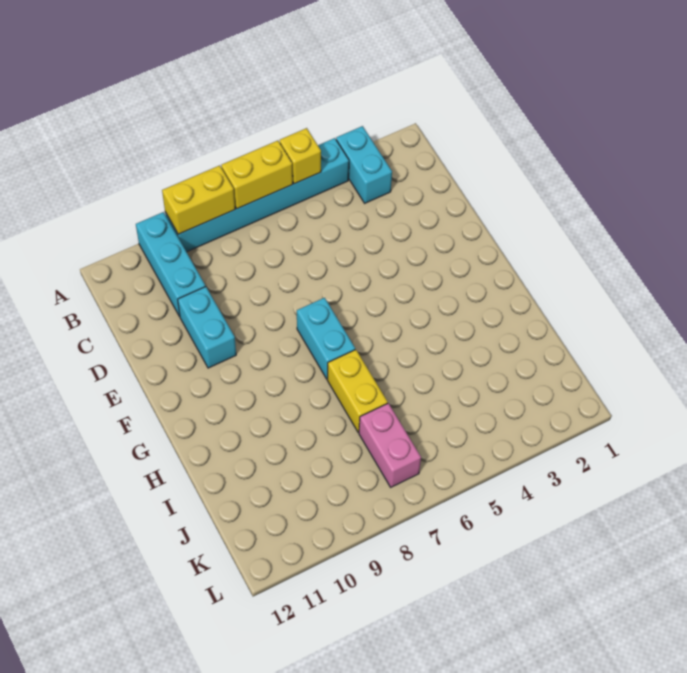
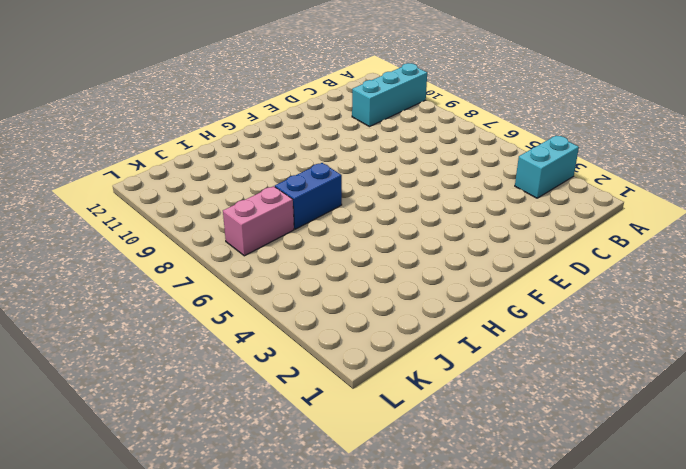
blue brick H7:I7 level 1 -> yellow brick H7:I7 level 1
none -> cyan brick A4:A9 level 1
none -> cyan brick D10:E10 level 1

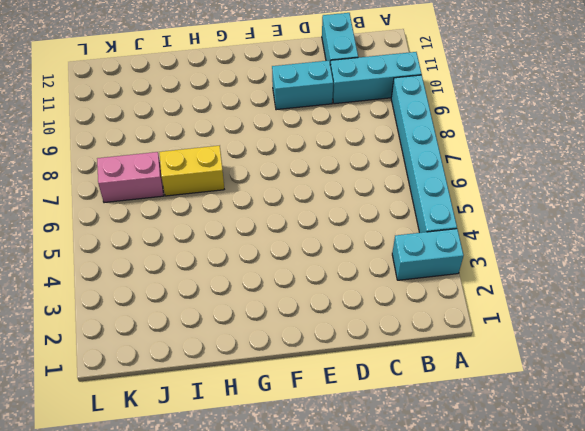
cyan brick C11:C12 level 1 -> cyan brick F7:G7 level 1
none -> yellow brick A5 level 2
none -> yellow brick A6:A7 level 2

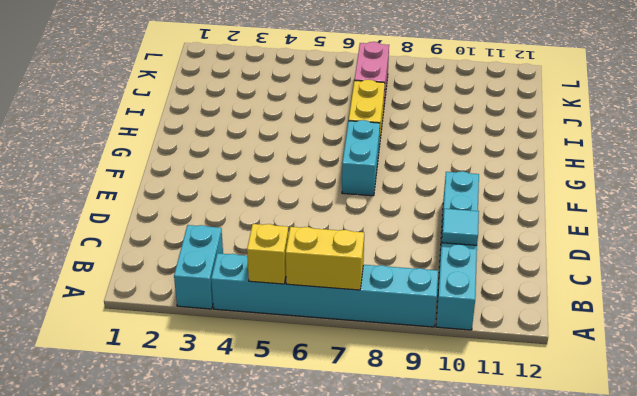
cyan tile C10 level 2 -> none
none -> yellow brick A8:A9 level 2

